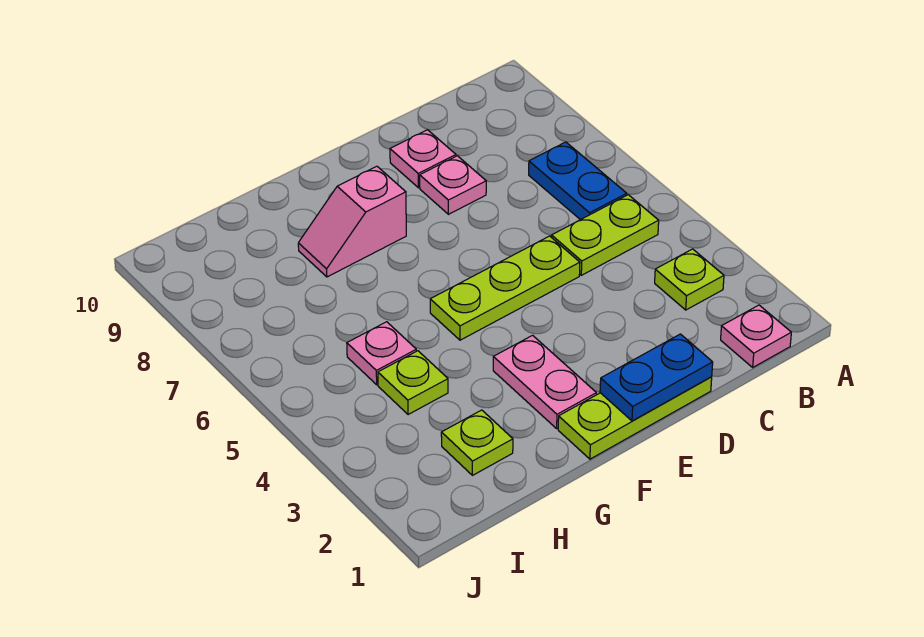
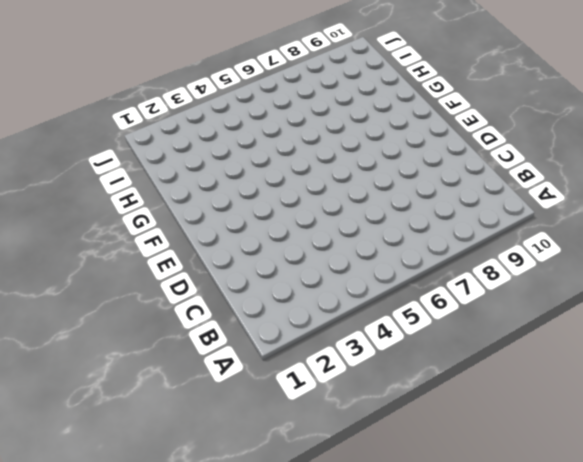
none -> pink plate B1 level 1
none -> lime plate B3 level 1
none -> lime plate B5:C5 level 1

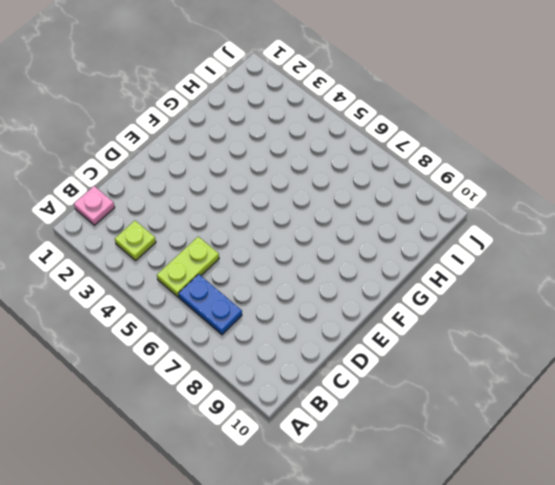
none -> lime plate D1:F1 level 1
none -> lime plate D5:F5 level 1
none -> pink plate D8 level 1

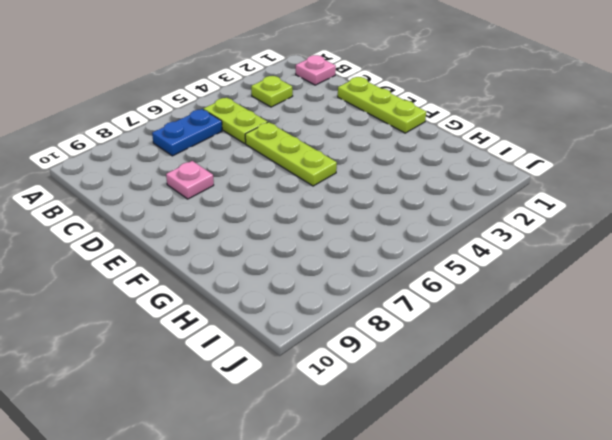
none -> pink plate D9 level 1
none -> pink plate F2:F3 level 1
none -> pink slope F8:G8 level 1 top F

